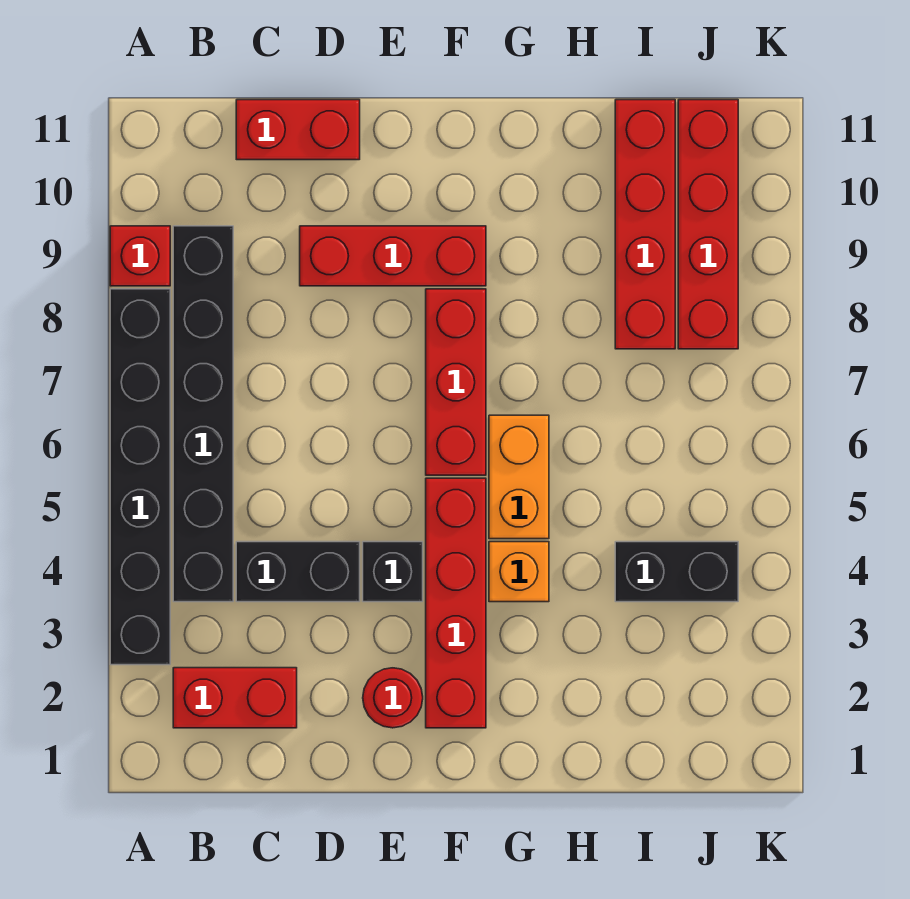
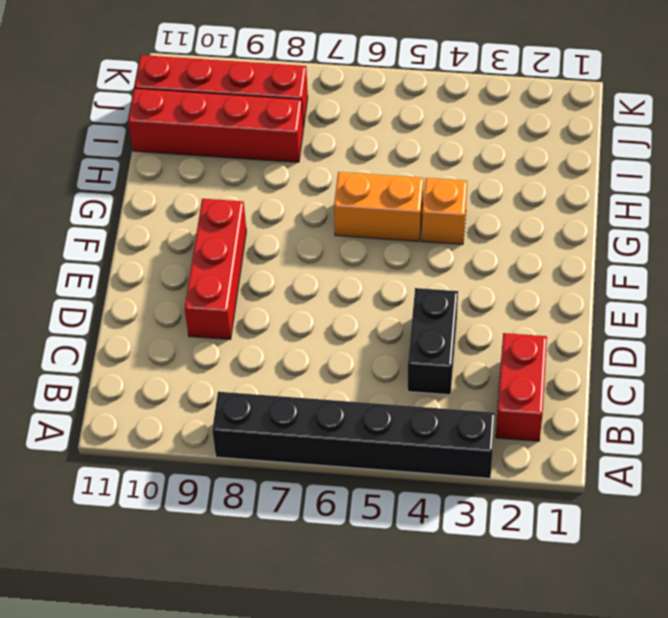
none -> red brick A9 level 1
none -> black brick B4:B9 level 1
none -> red brick C11:D11 level 1

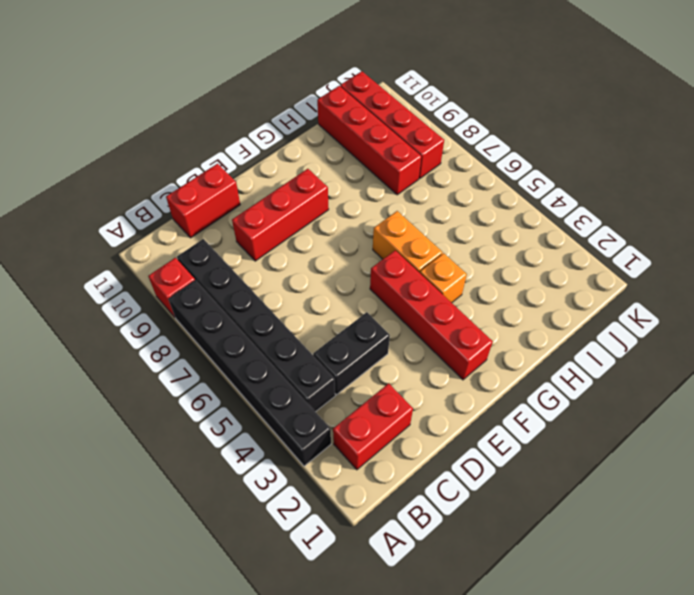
none -> red round brick E2 level 1
none -> black brick E4 level 1
none -> red brick F6:F8 level 1

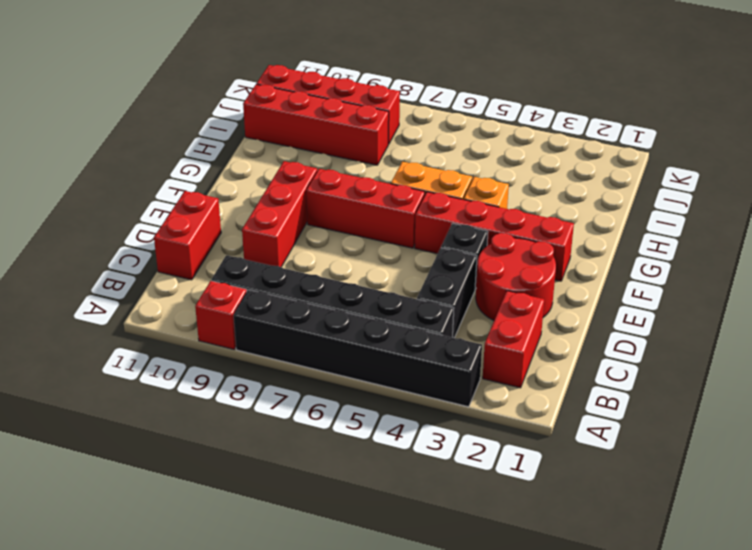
red round brick D2:E3 level 1 -> red round brick E2 level 1
none -> black brick I4:J4 level 1

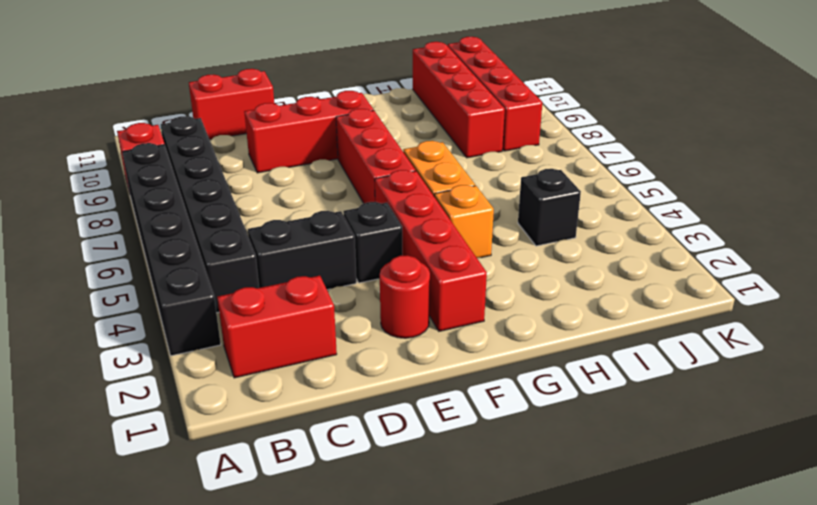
black brick I4 level 1 -> black brick I4:J4 level 1

